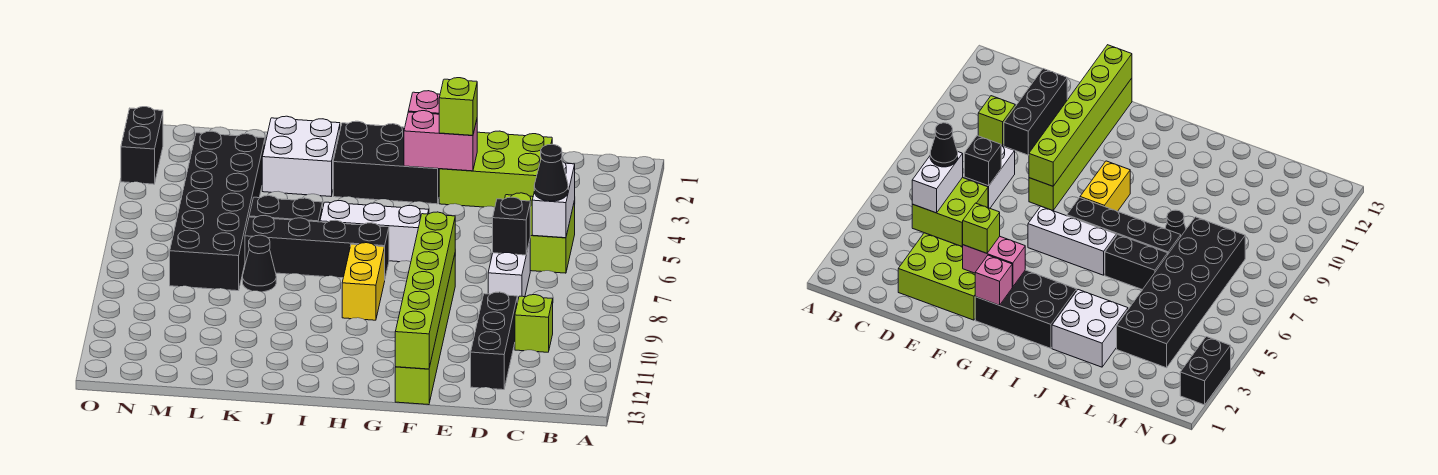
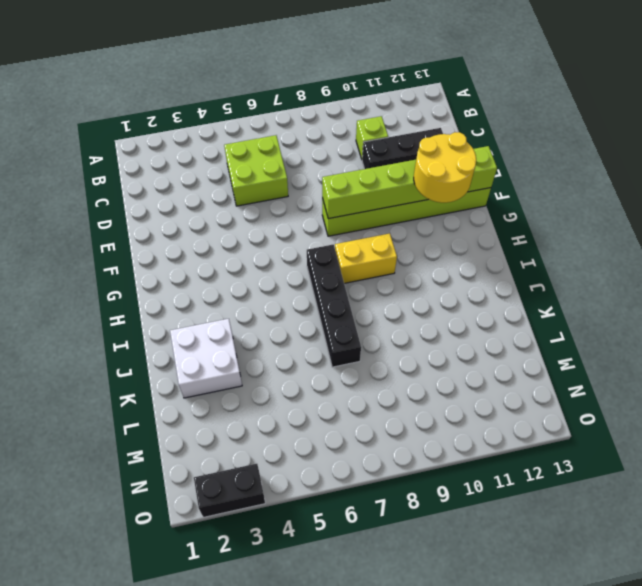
yellow round brick F11:G12 level 3 -> none
none -> lime brick D2:F3 level 1
none -> white brick D7:D8 level 1
none -> black brick G2:I3 level 1

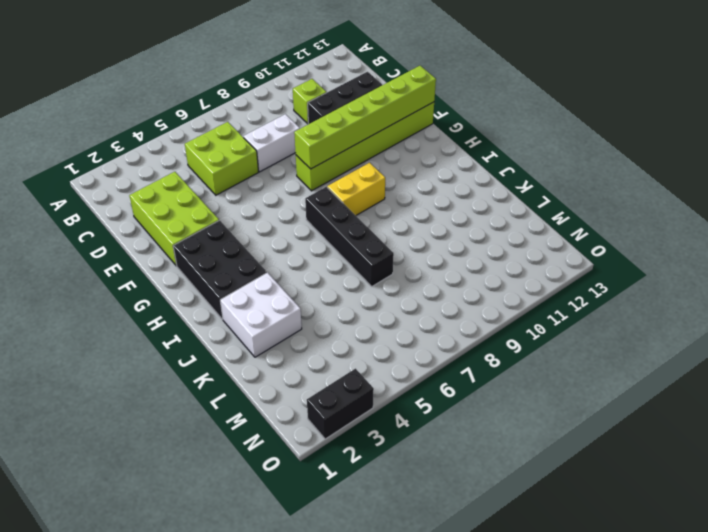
none -> white brick G6:I6 level 1
none -> black brick J6:K6 level 1
none -> black cone K8 level 1

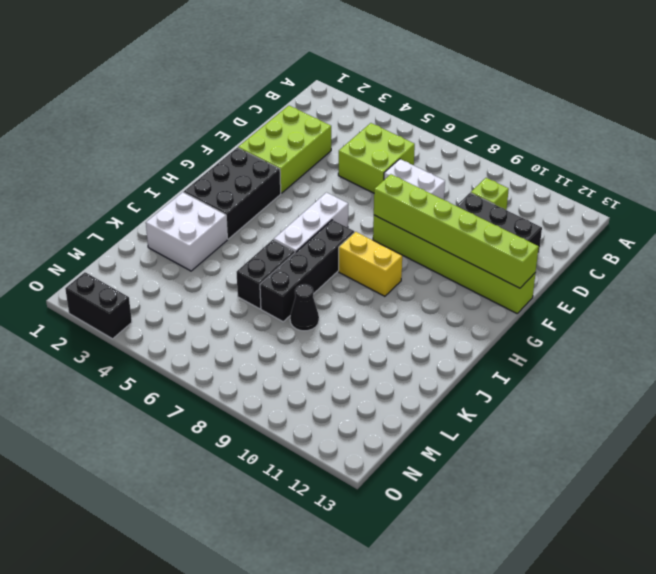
none -> black brick L3:M8 level 1
none -> white brick C5:C6 level 2
none -> black brick D7 level 2

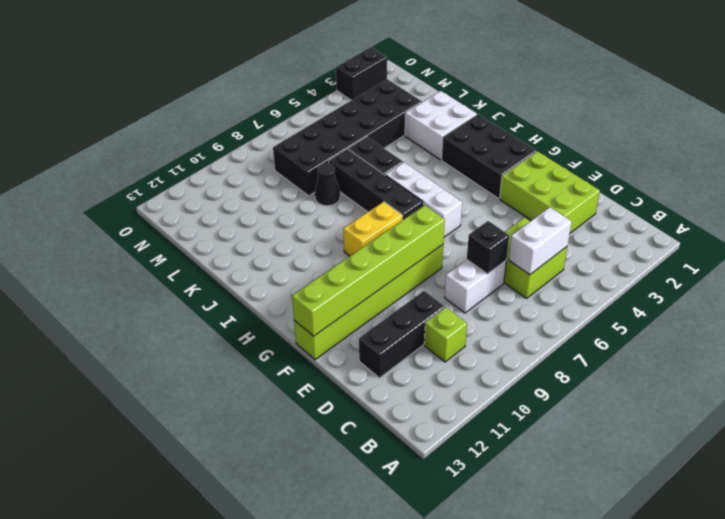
none -> pink brick F3:G3 level 2
none -> pink brick G2 level 2
none -> black cone C6 level 3

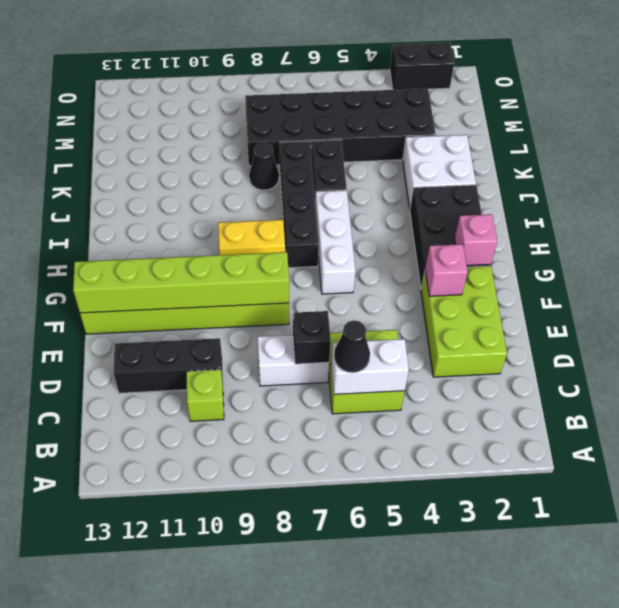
pink brick F3 level 2 -> pink brick F3:G3 level 2
none -> lime brick F3 level 3

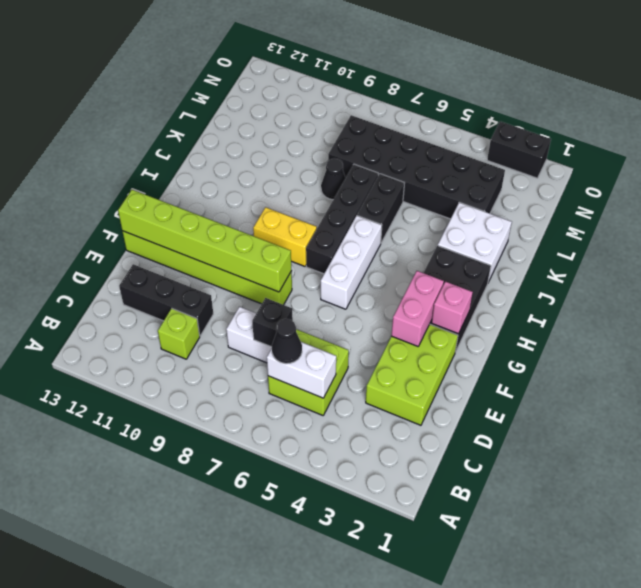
none -> lime brick F3 level 3

